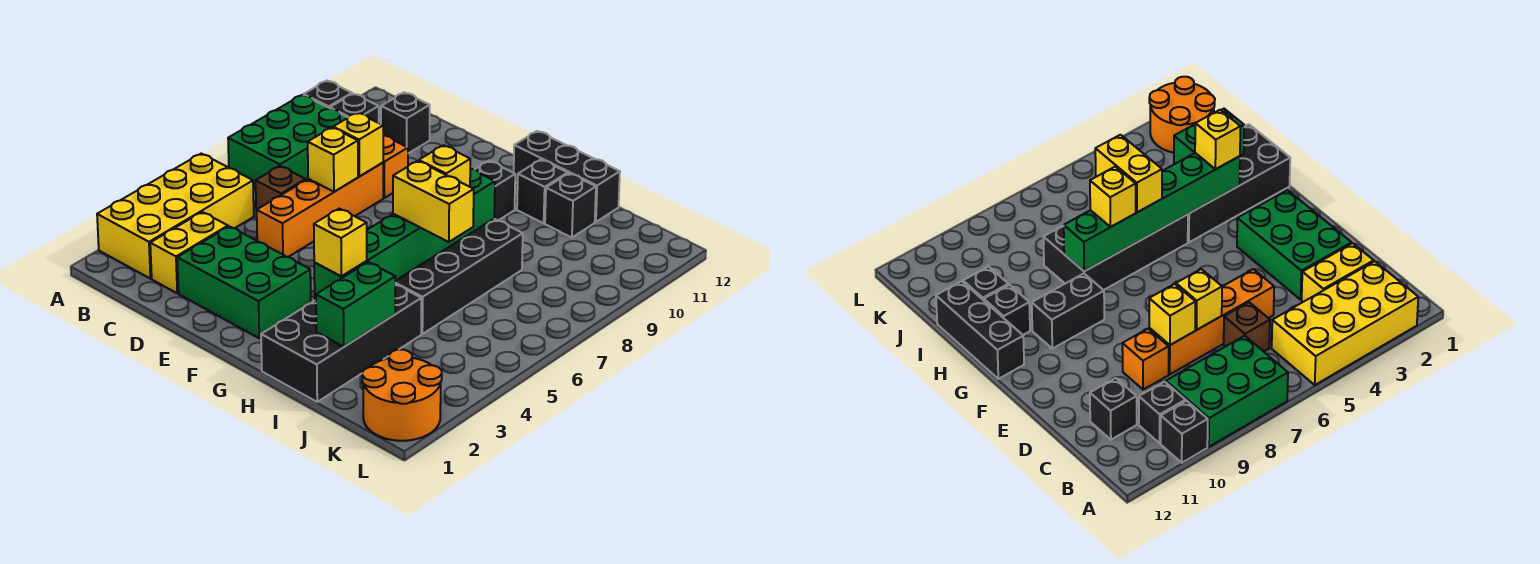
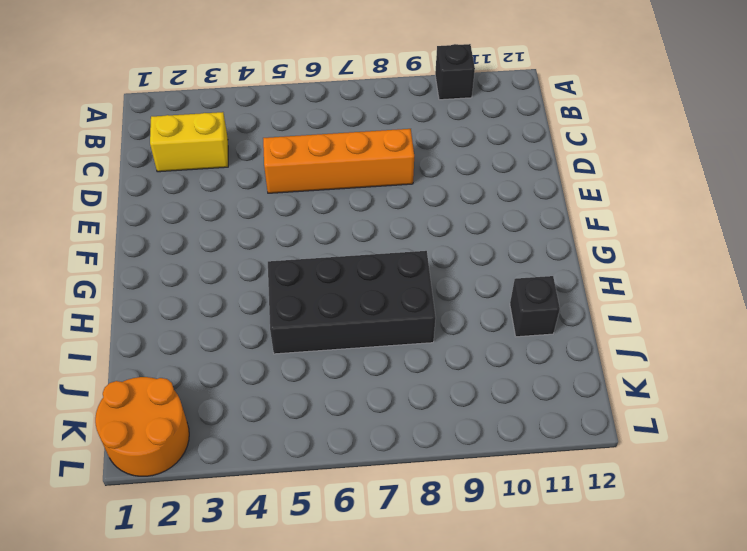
none -> yellow brick A2:B5 level 1
none -> green brick A7:B9 level 1
none -> black brick B10 level 1

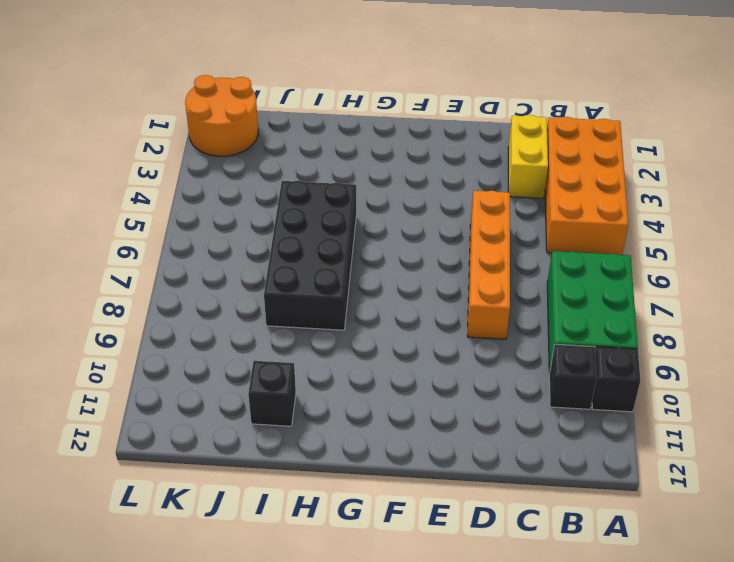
orange brick A2:B5 level 1 -> yellow brick A2:B5 level 1
none -> brown brick C6 level 1
none -> black brick C11 level 1
none -> green brick D2:F3 level 1

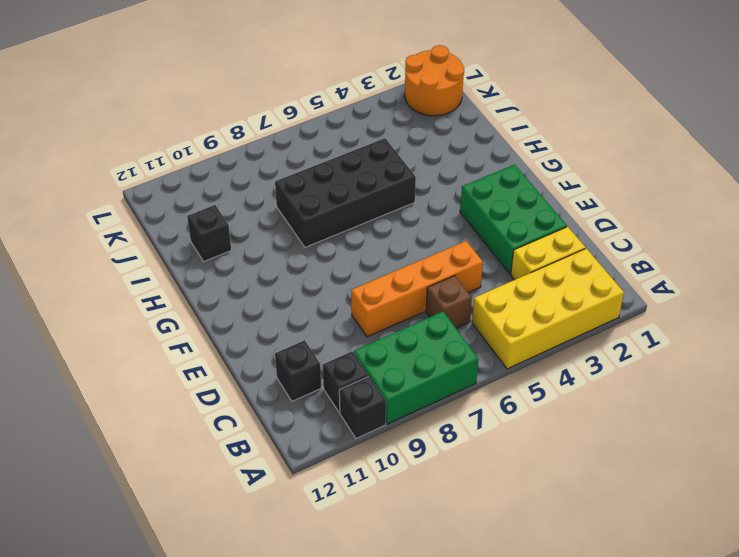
none -> orange brick D9 level 1
none -> black brick G9:G10 level 1
none -> black brick G12:I12 level 1

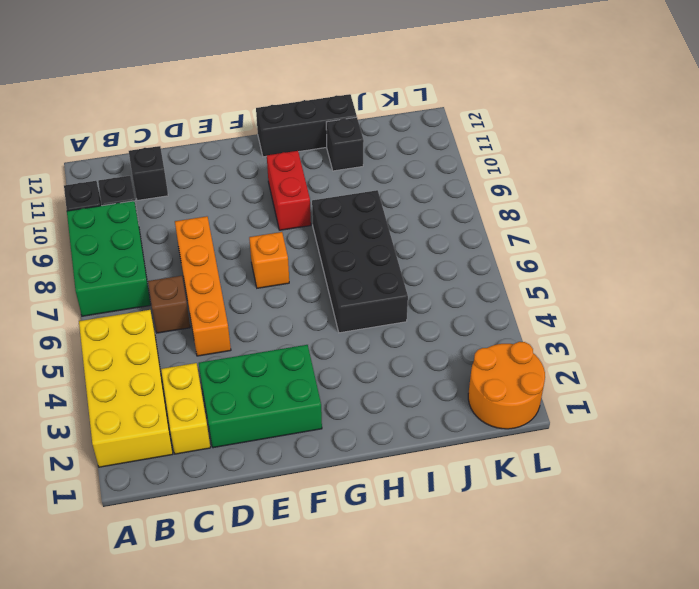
orange brick F7 level 1 -> orange brick D9 level 1
red brick G9:G10 level 1 -> black brick G9:G10 level 1
none -> black brick H1:I4 level 1
none -> black brick H11 level 1
none -> yellow brick D7 level 2

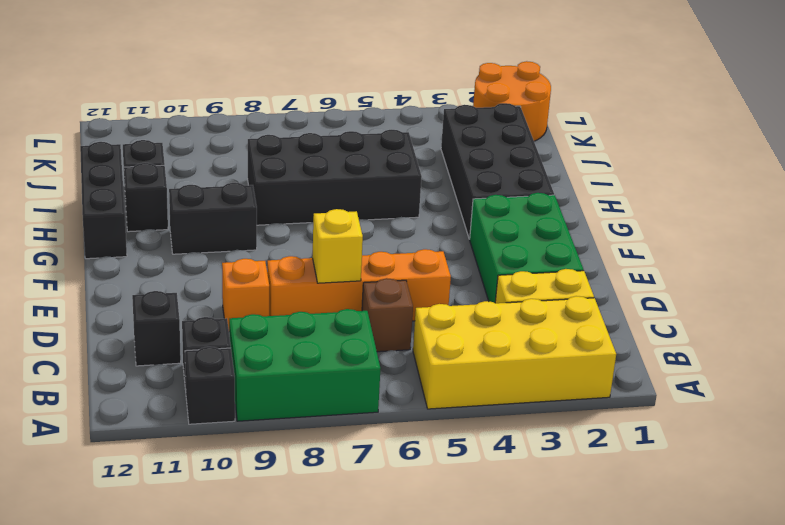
black brick G2:J3 level 1 -> black brick H1:I4 level 1
none -> yellow brick D8 level 2
none -> green brick H3:H8 level 2
none -> green brick I2:I3 level 2

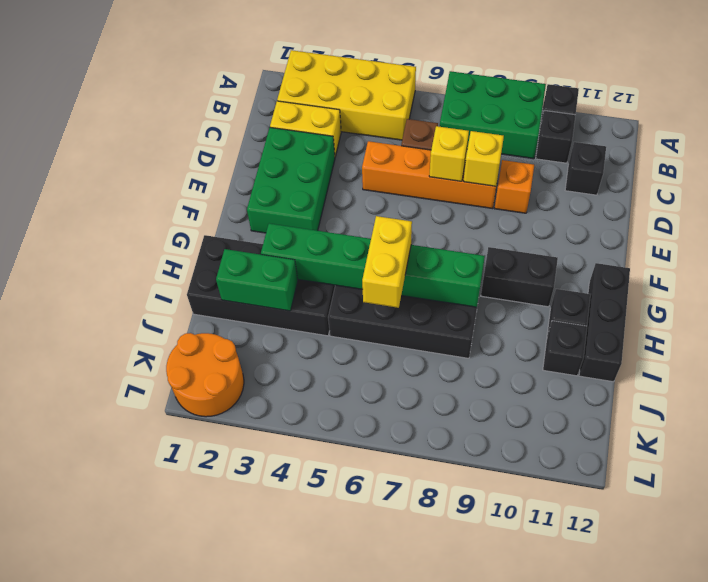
none -> yellow brick H3 level 3
none -> yellow brick H7 level 3

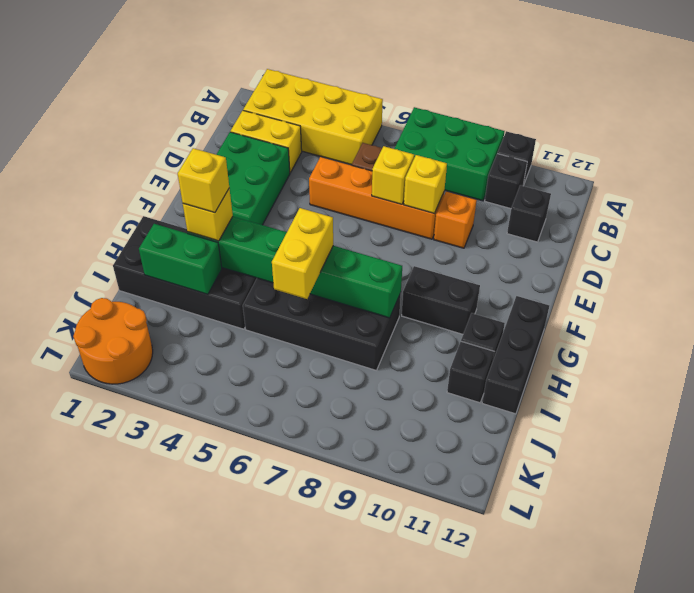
yellow brick H3 level 4 -> yellow brick H7 level 3

